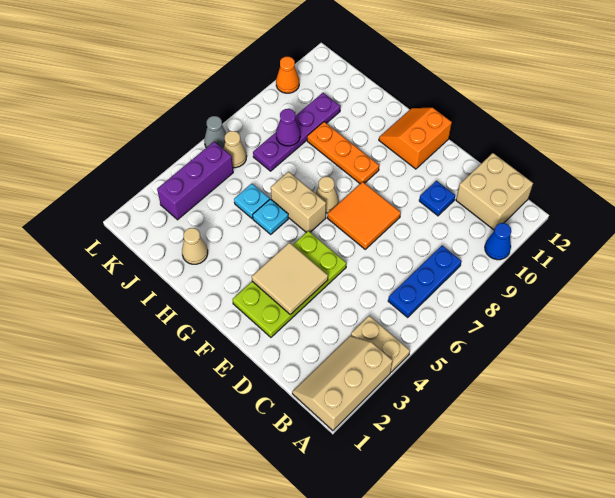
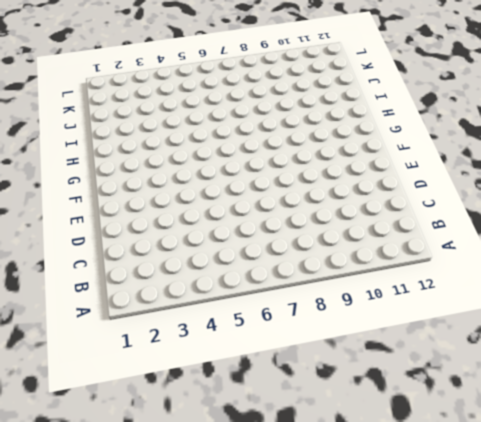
none -> tan slope A1:B3 level 1 top A
none -> tan plate A4:B4 level 1
none -> blue cone A10 level 1

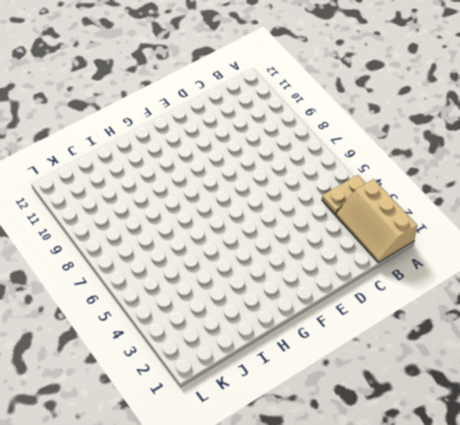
none -> blue cone A10 level 1
none -> blue plate B6:B8 level 1
none -> tan brick B11:C12 level 1

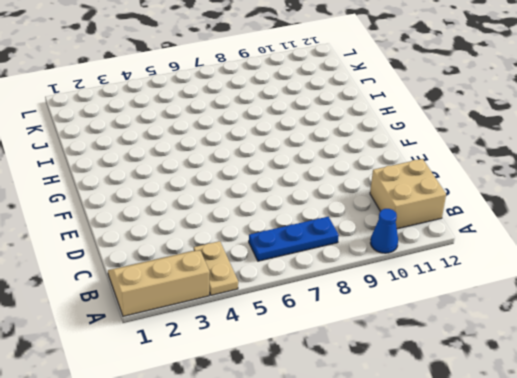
none -> blue plate D10 level 1
none -> lime plate E2:F5 level 1
none -> orange tile E7:F8 level 1

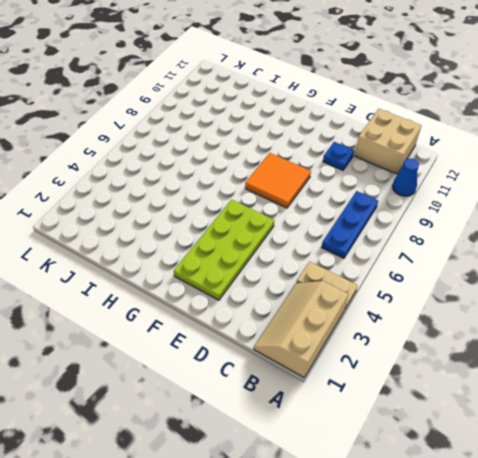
none -> orange slope F11:G12 level 1 top F
none -> tan brick G6:H6 level 1
none -> tan cone G7 level 1

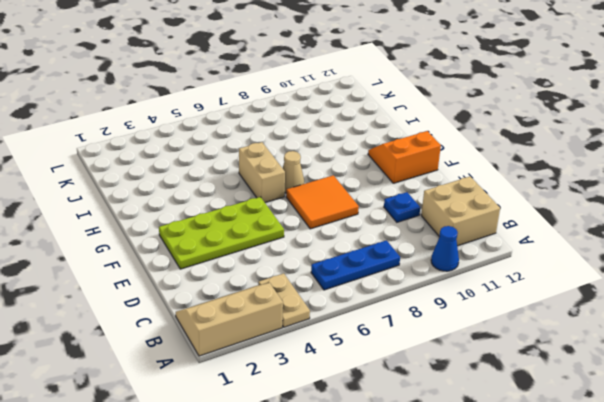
none -> orange plate G9:I9 level 1
none -> cyan plate H5 level 1
none -> tan cone I2 level 1

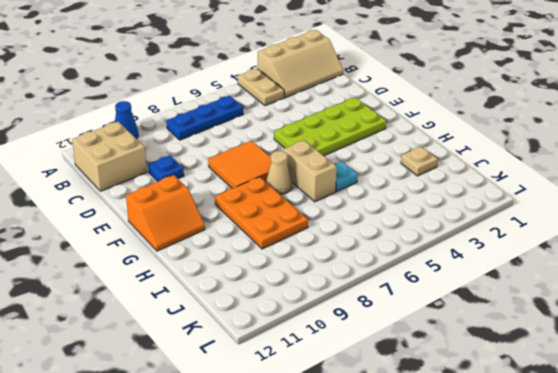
orange plate G8:I9 level 1 -> orange plate G9:I9 level 1
tan plate I2 level 1 -> tan cone I2 level 1
none -> cyan plate I5 level 1
none -> purple plate J7:J10 level 1
none -> purple brick K3:K5 level 1

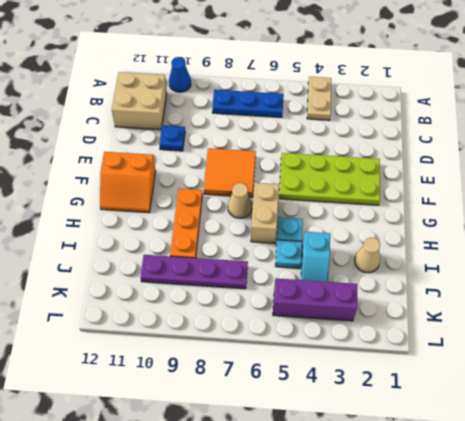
cyan slope I4:J4 level 1 top I -> none
none -> tan slope A1:B3 level 1 top A
none -> tan cone K6 level 1
none -> grey cone L6 level 1

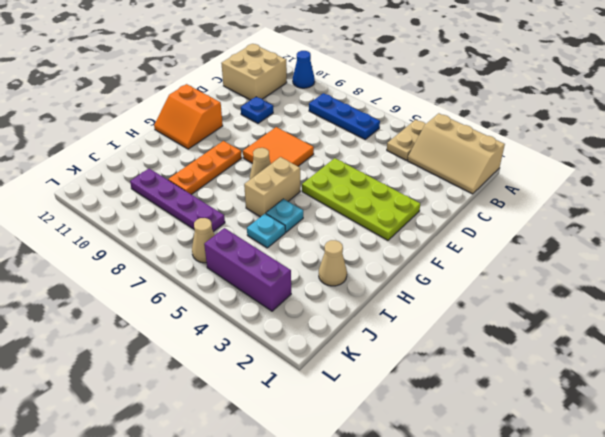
none -> grey cone L6 level 1
none -> orange cone L10 level 1
none -> tan tile E3:F4 level 2

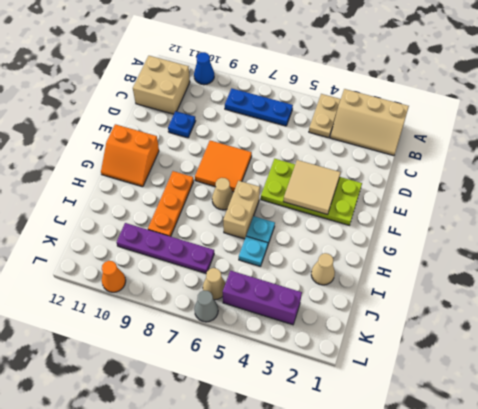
none -> purple cone J8 level 2

